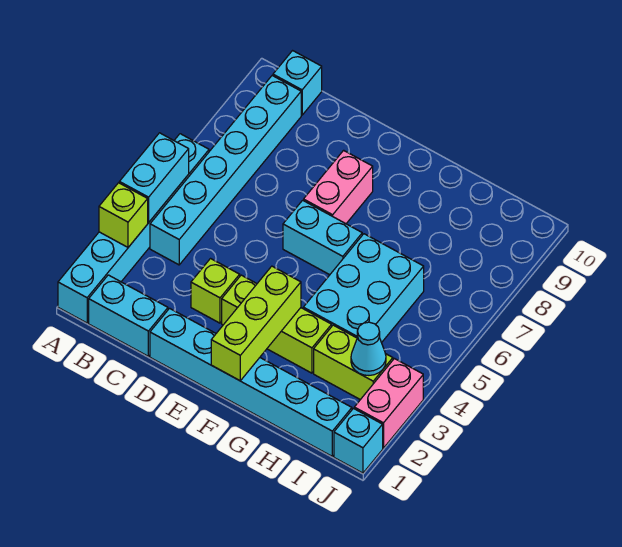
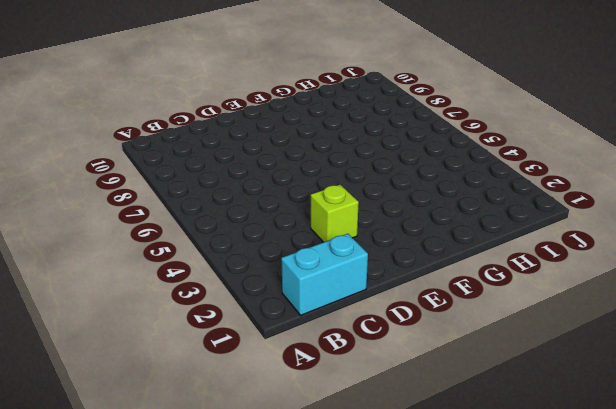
none -> cyan brick A1:A6 level 1
none -> cyan brick B4:B9 level 1
none -> cyan brick B10 level 1

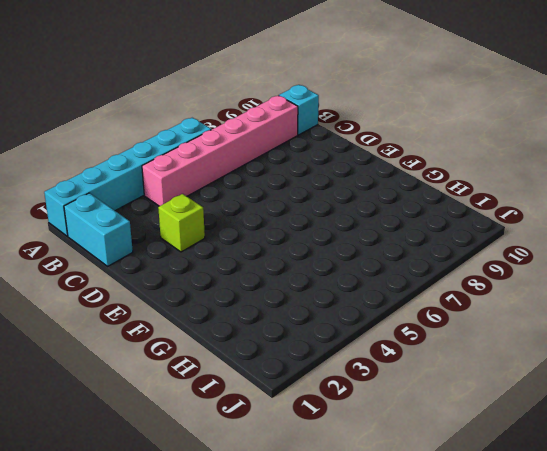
pink brick B4:B9 level 1 -> cyan brick B4:B9 level 1
none -> cyan brick D1:I1 level 1
none -> lime brick E3:G3 level 1
none -> cyan brick E6:F6 level 1

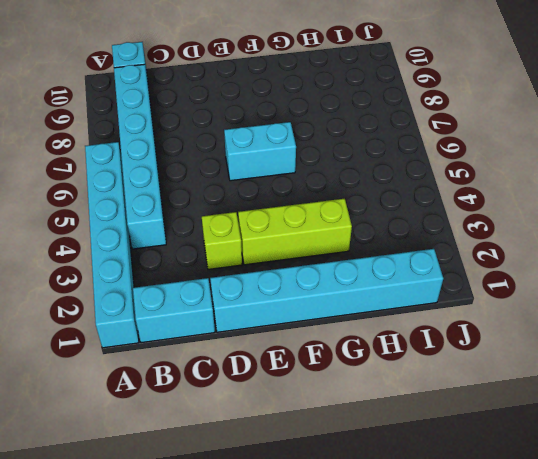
none -> pink brick E7:E8 level 1
none -> cyan brick G4:H6 level 1
none -> lime brick H3:I3 level 1

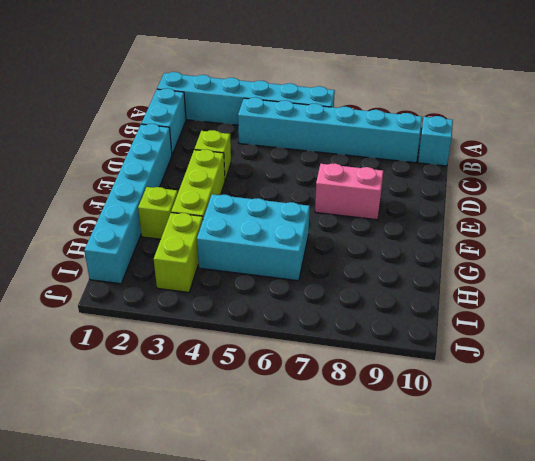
lime brick G2 level 1 -> lime brick A3 level 2
none -> cyan brick E6:F6 level 1
none -> cyan brick J1 level 1
none -> pink brick J2:J3 level 1

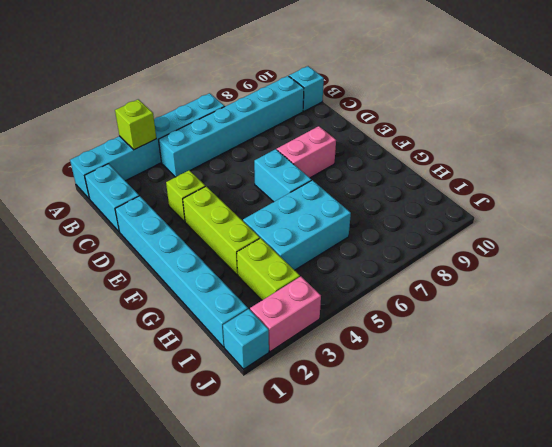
none -> cyan brick A4:A5 level 2
none -> lime brick F1:F3 level 2
none -> cyan cone I3 level 2

